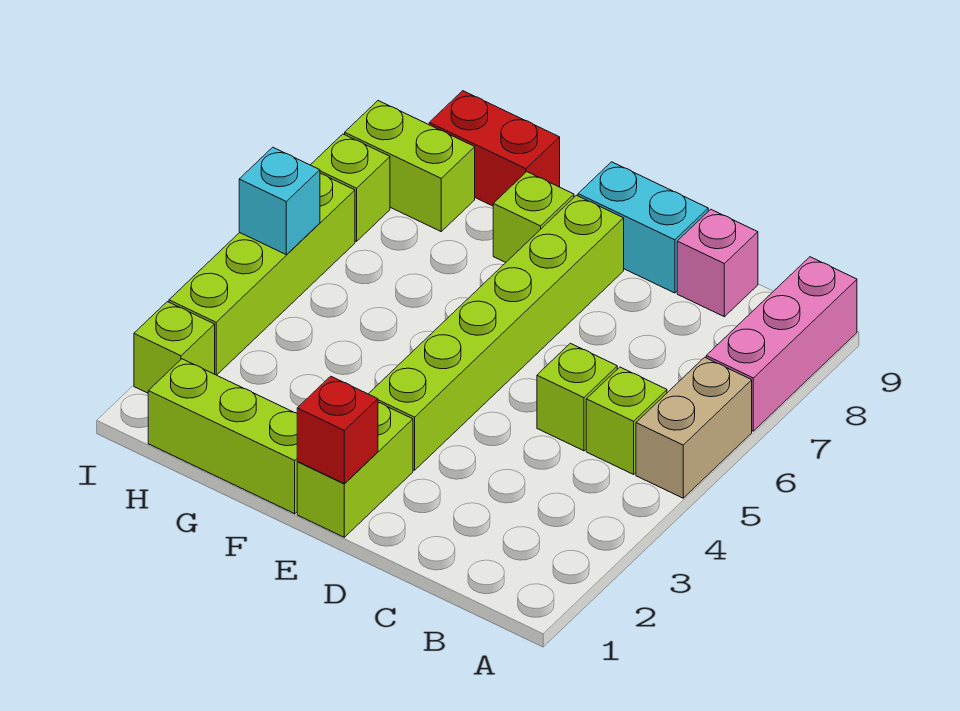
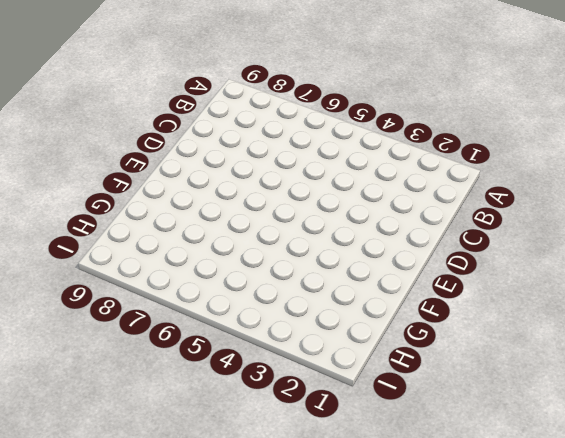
none -> tan brick A5:A6 level 1
none -> pink brick A7:A9 level 1
none -> lime brick B5 level 1

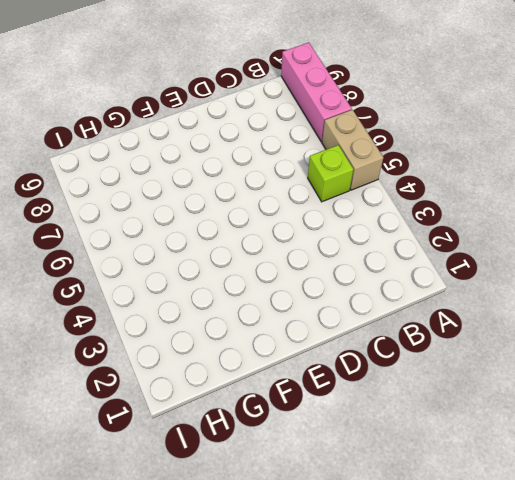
none -> lime brick C5 level 1
none -> pink brick C9 level 1
none -> cyan brick D9:E9 level 1

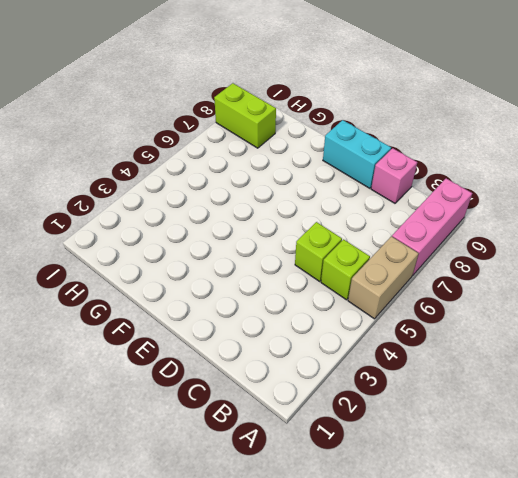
none -> lime brick E1:E2 level 1
none -> lime brick E3:E8 level 1
none -> lime brick F1:H1 level 1

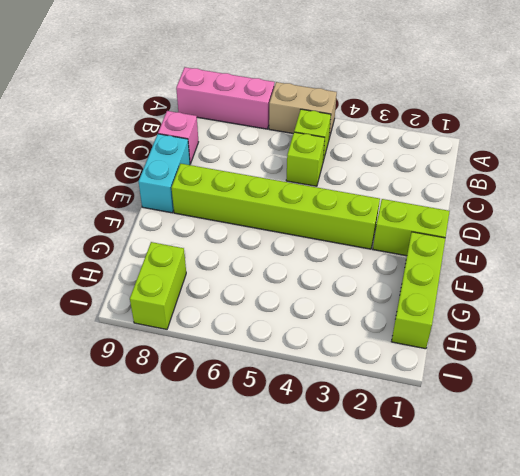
none -> lime brick F8 level 1
none -> red brick G9:H9 level 1
none -> lime brick I2 level 1

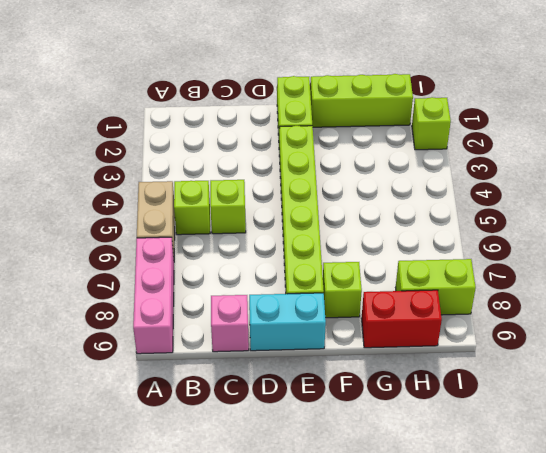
none -> lime brick I3:I6 level 1
none -> lime brick I7 level 1
none -> red brick E1 level 2

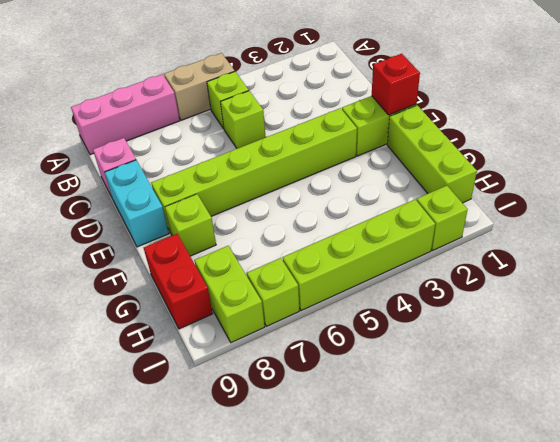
none -> cyan brick I5 level 2

